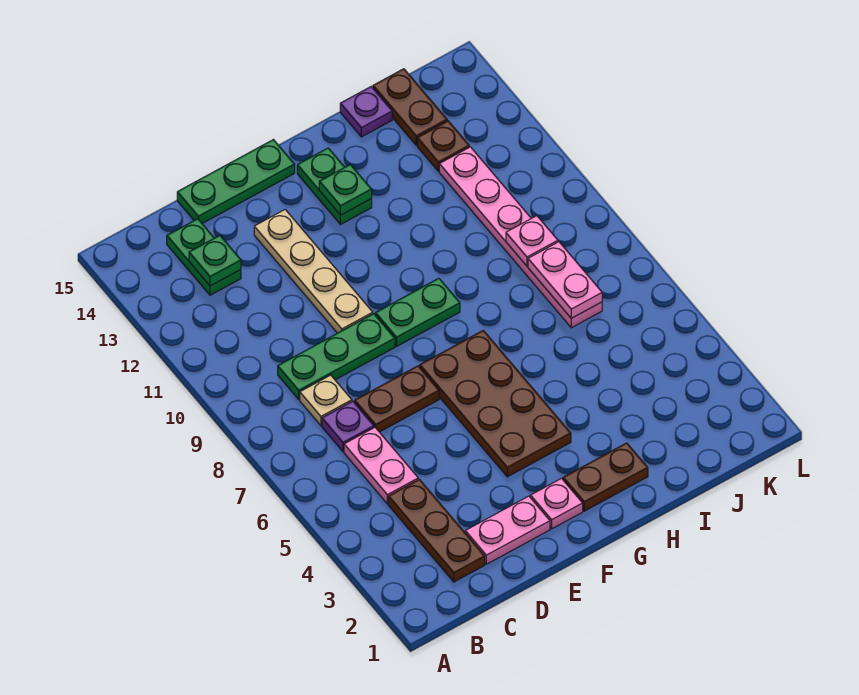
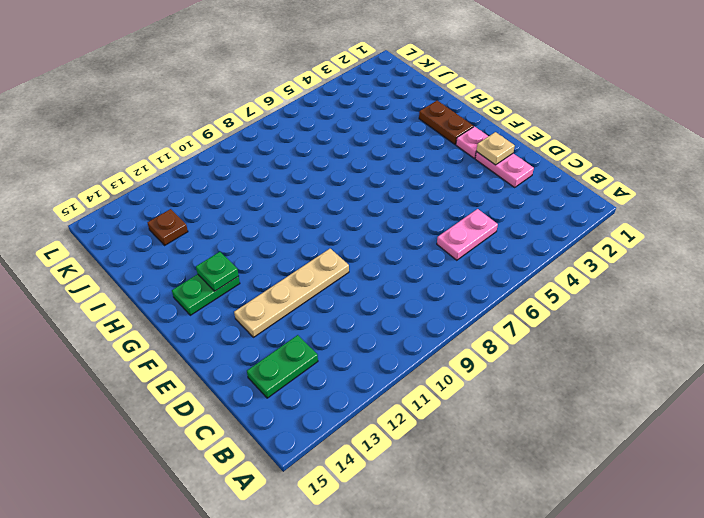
tan plate E2 level 2 -> tan plate C8 level 1
none -> brown plate C2:C4 level 1
none -> purple plate C7 level 1
none -> green plate C9:E9 level 1

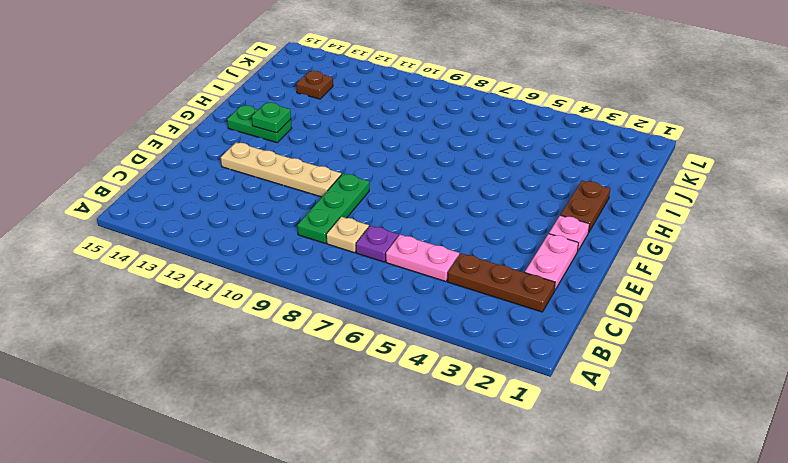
none -> green plate C13:C14 level 1
none -> brown plate D7:E7 level 1
none -> green plate D15:F15 level 1

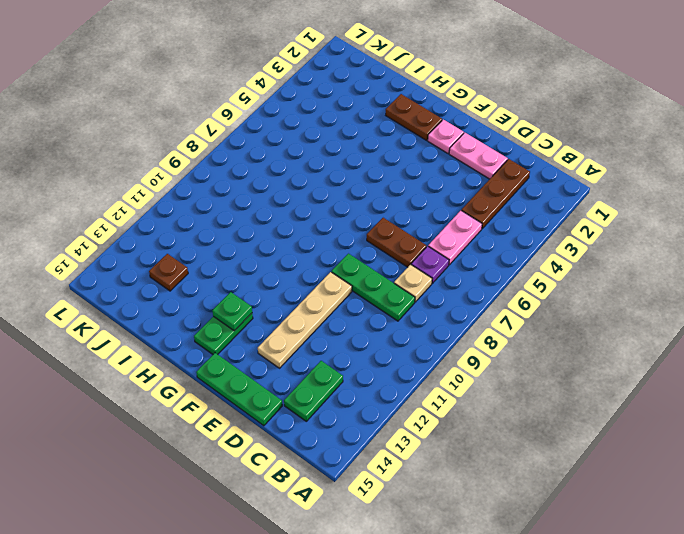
none -> brown plate F4:G7 level 1
none -> green plate F9:G9 level 1
none -> purple plate I15 level 1

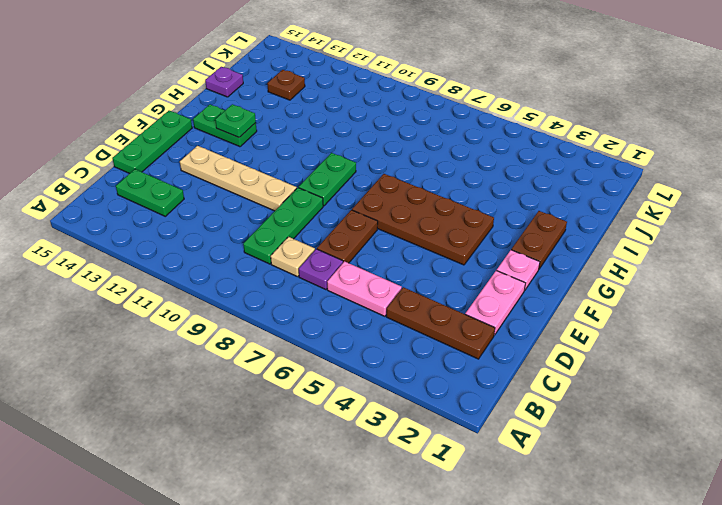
none -> pink plate J7:J12 level 1
none -> brown plate J14:J15 level 1
none -> green plate C13 level 2

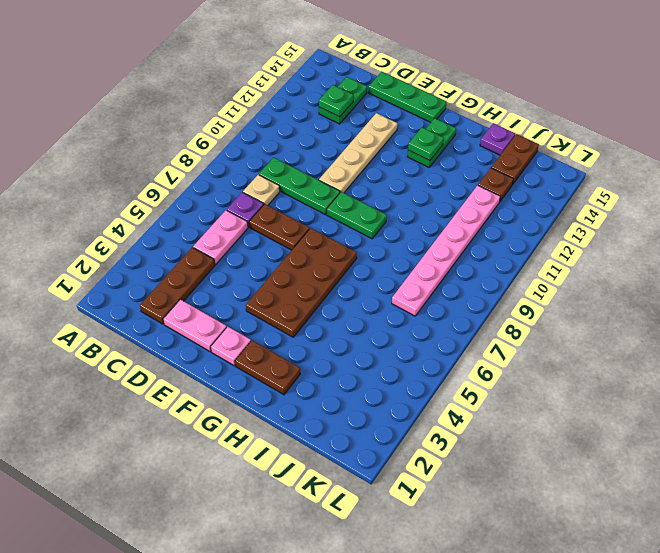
none -> pink plate J7:J8 level 2
none -> pink plate J9 level 2

